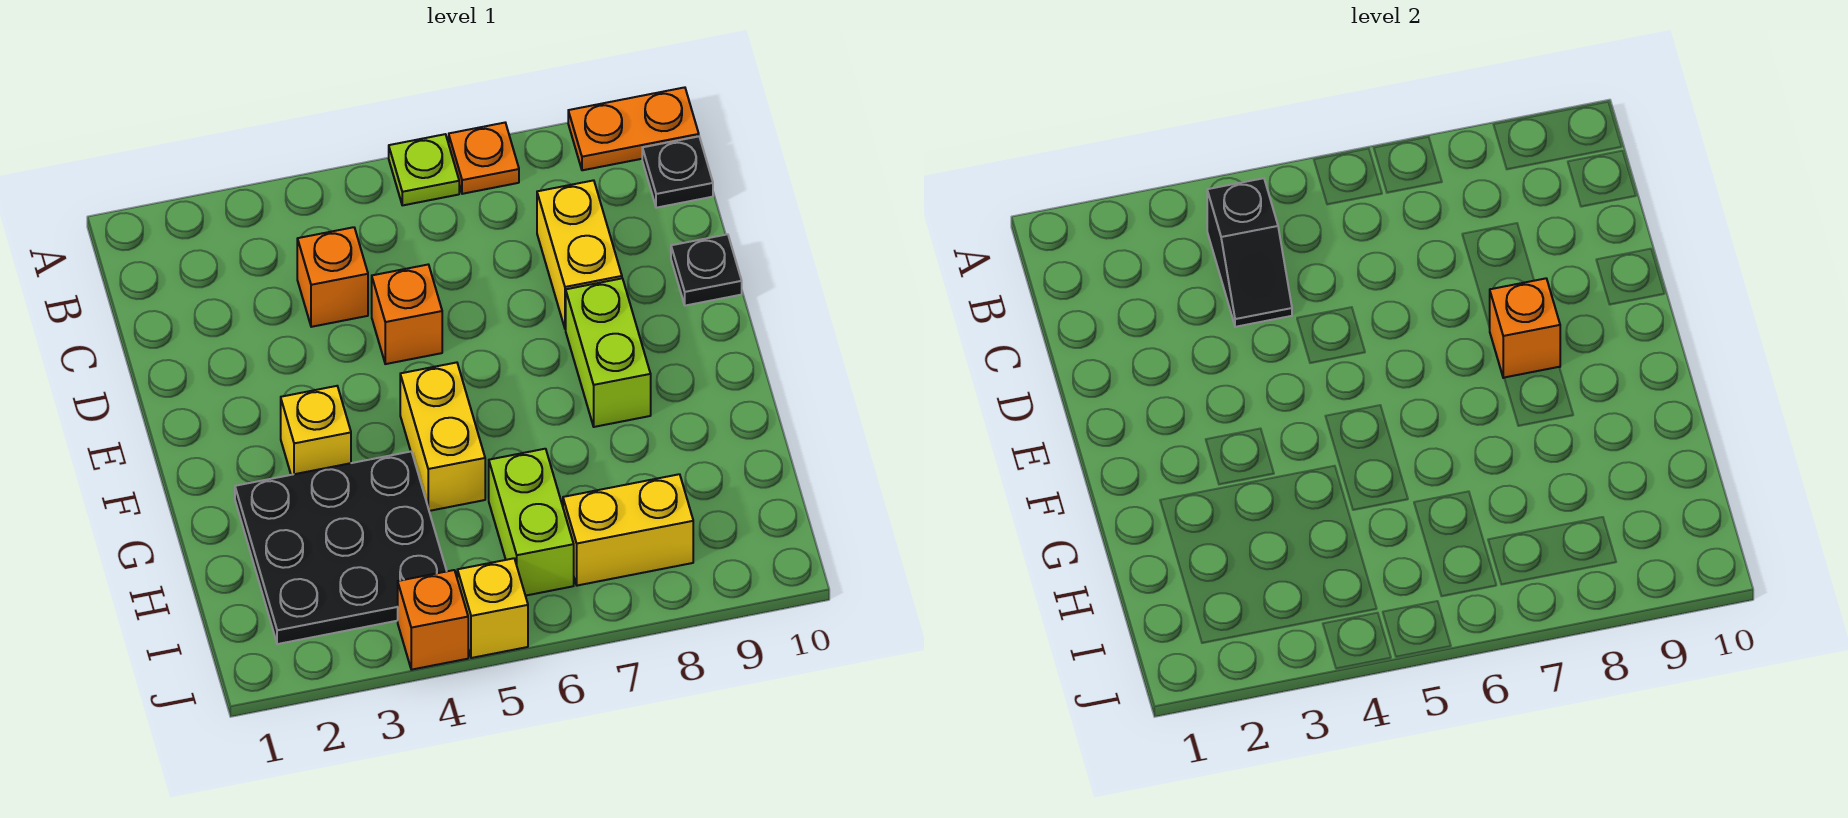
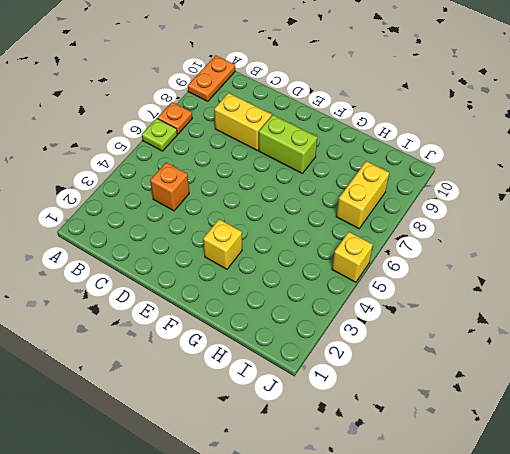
none -> black plate B10 level 1
none -> orange brick D5 level 1
none -> black plate D10 level 1

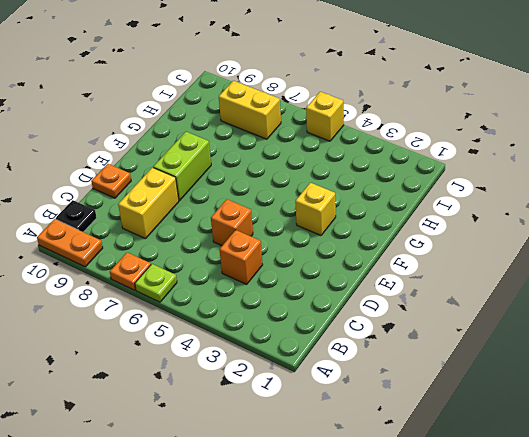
orange plate D10 level 1 -> black plate D10 level 1
none -> yellow brick F5:G5 level 1
none -> black plate G2:I4 level 1
none -> lime brick H6:I6 level 1

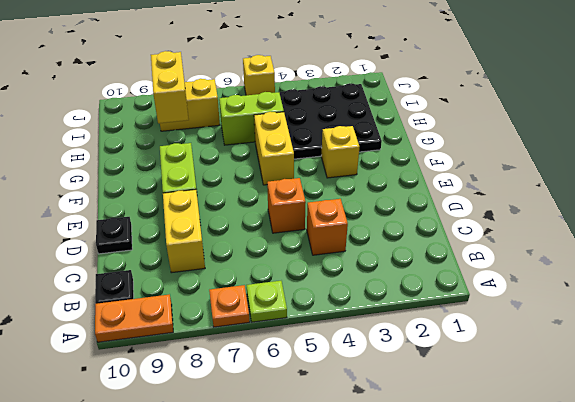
lime brick H5:H6 level 1 -> lime brick H6:I6 level 1
yellow brick H8:I8 level 2 -> none
none -> orange brick J4 level 1
none -> black slope B4:C4 level 2 top B
none -> orange brick E8 level 2

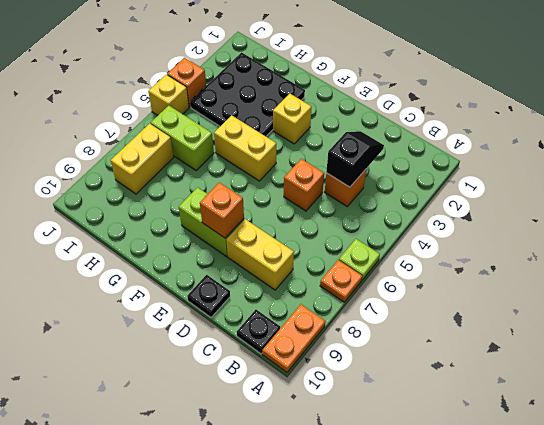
black slope C3:C4 level 2 top 4 -> black slope B4:C4 level 2 top B

